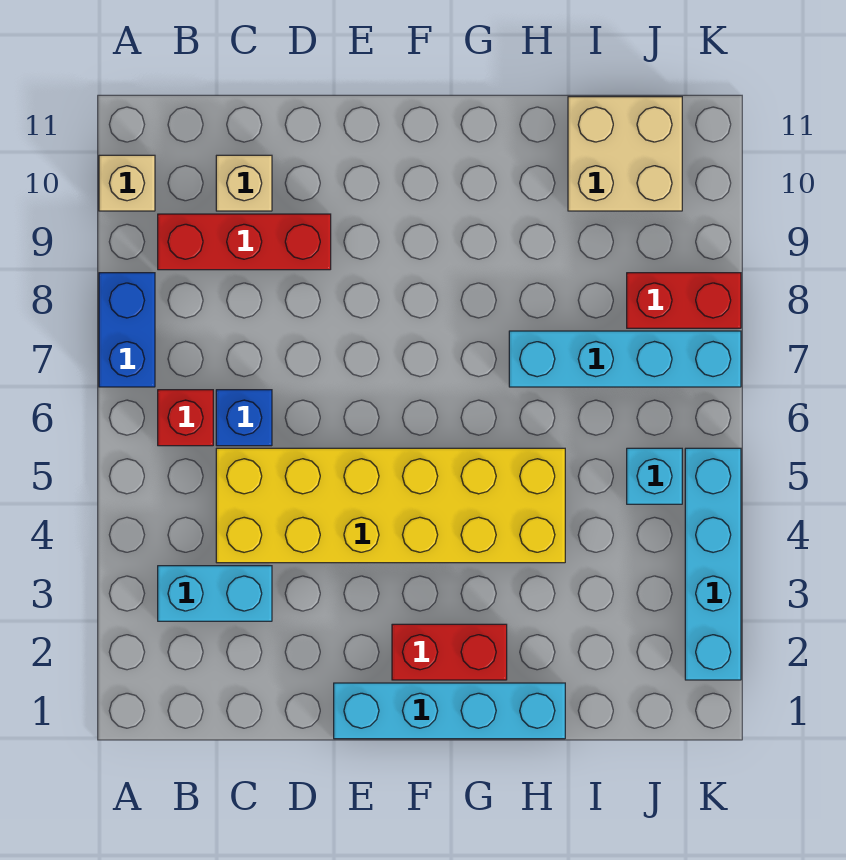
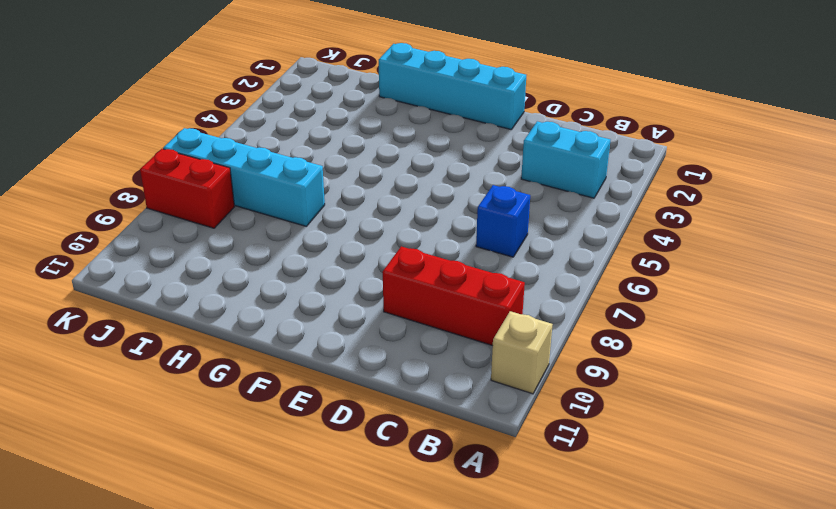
none -> blue brick A7:A8 level 1
none -> red brick B6 level 1
none -> yellow brick C4:H5 level 1

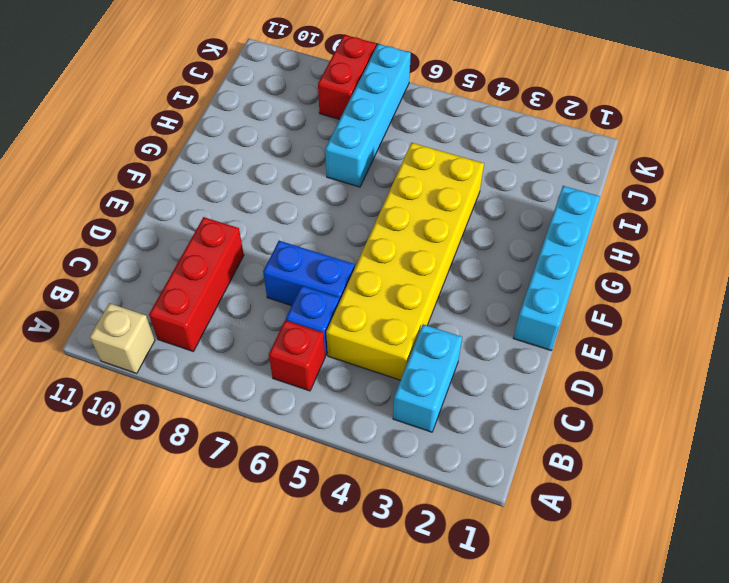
blue brick D6:D7 level 1 -> blue brick A7:A8 level 1
none -> tan brick C10 level 1
none -> red brick F2:G2 level 1
none -> tan brick I10:J11 level 1

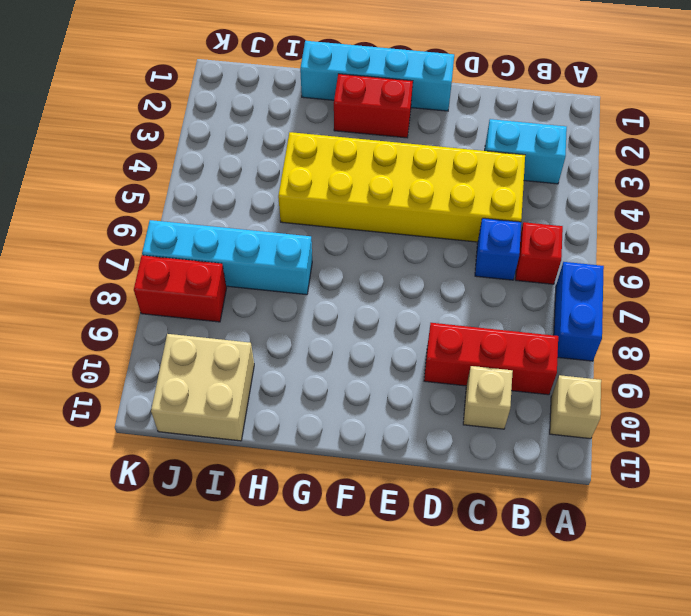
none -> cyan brick J5 level 1
none -> cyan brick K2:K5 level 1

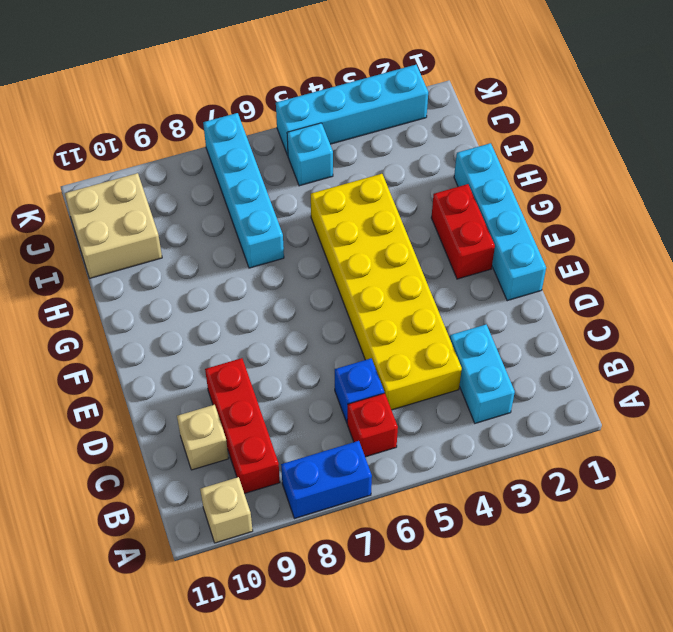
none -> red brick J8:K8 level 1

